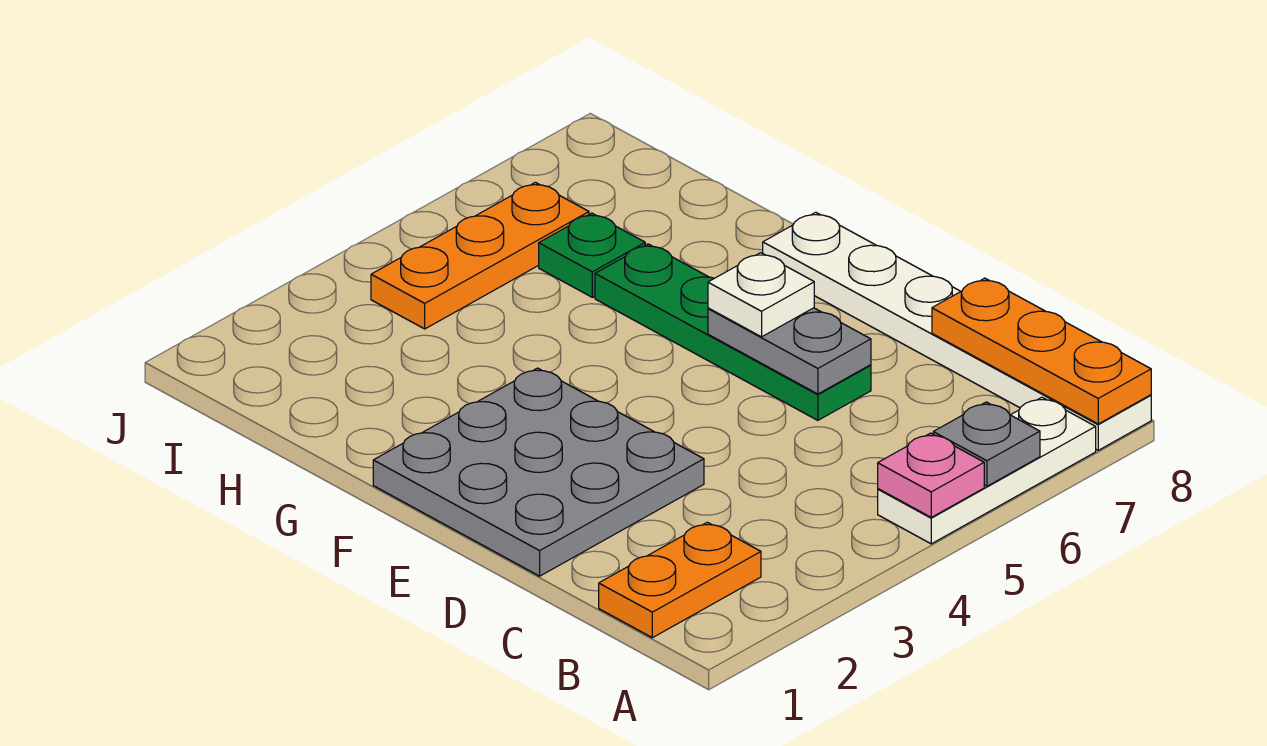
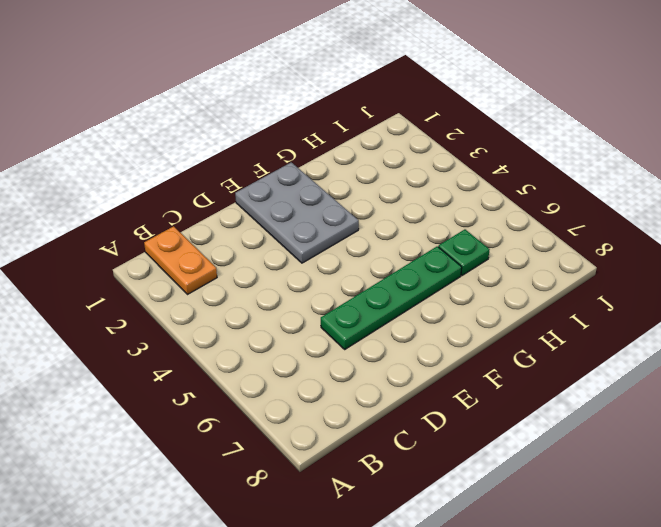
grey plate E1:F3 level 1 -> grey plate D1:F3 level 1
none -> white plate A5:A7 level 1
none -> white plate A8:F8 level 1
none -> orange plate I4:I6 level 1

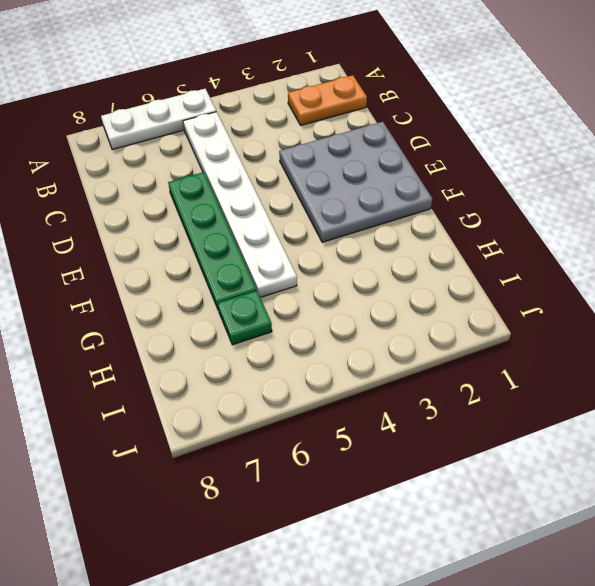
white plate B5:G5 level 1 -> white plate A8:F8 level 1
none -> orange plate I4:I6 level 1
none -> pink plate A5 level 2
none -> grey plate A6 level 2

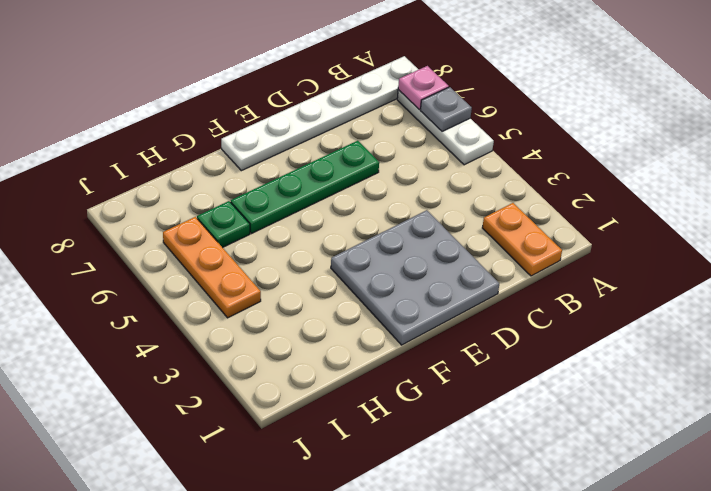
pink plate A7 level 2 -> pink plate A5 level 2
none -> orange plate A8:C8 level 2
none -> grey plate D6:E6 level 2
none -> white plate E6 level 3

